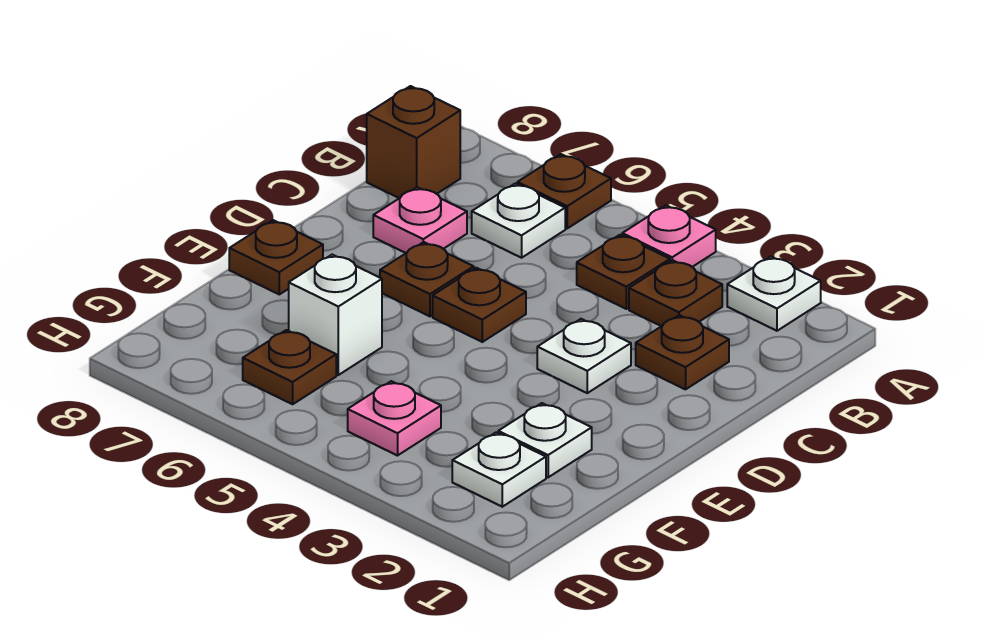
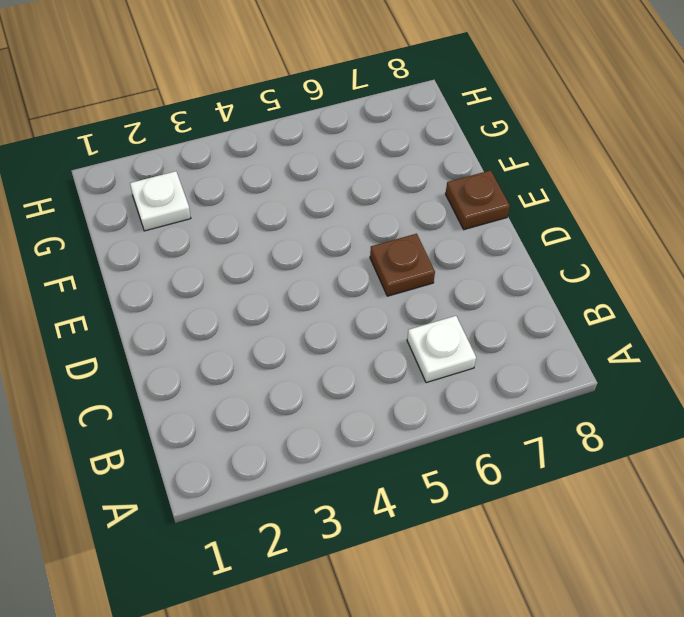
none -> white plate A2 level 1
none -> pink plate A4 level 1
none -> brown plate A6 level 1

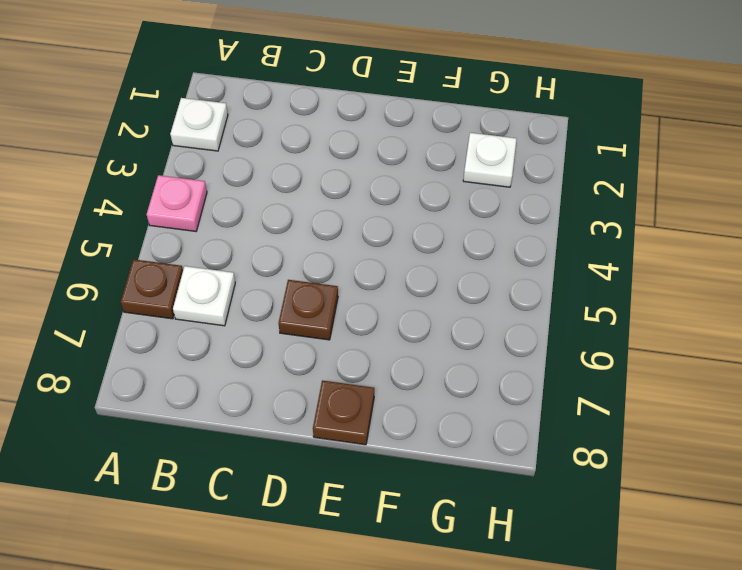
none -> brown plate B3 level 1
none -> brown plate B4 level 1
none -> brown brick B8 level 1

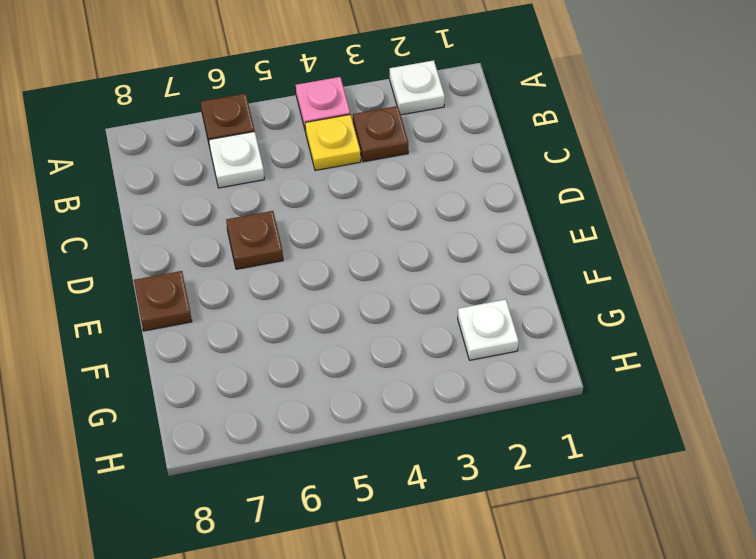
yellow plate B4 level 1 -> brown plate B4 level 1
none -> brown brick B8 level 1
none -> brown plate C2 level 1
none -> pink plate C7 level 1

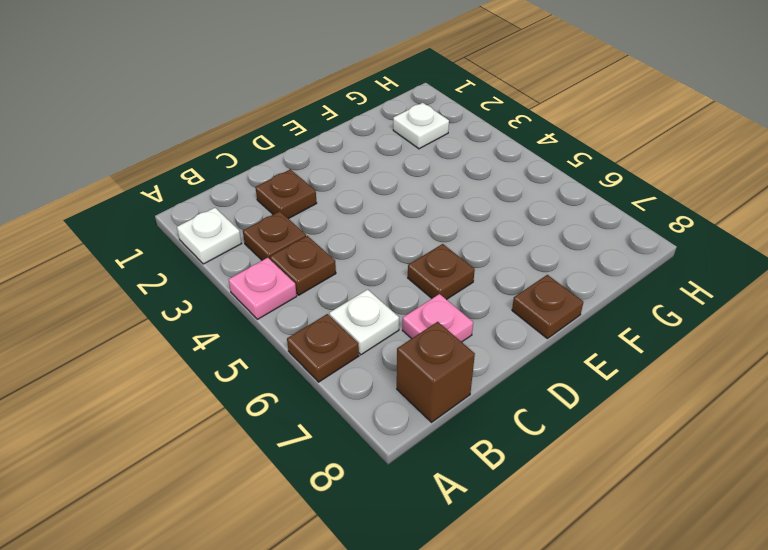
none -> white plate D3 level 1
none -> brown plate D5 level 1
none -> white plate F2 level 1

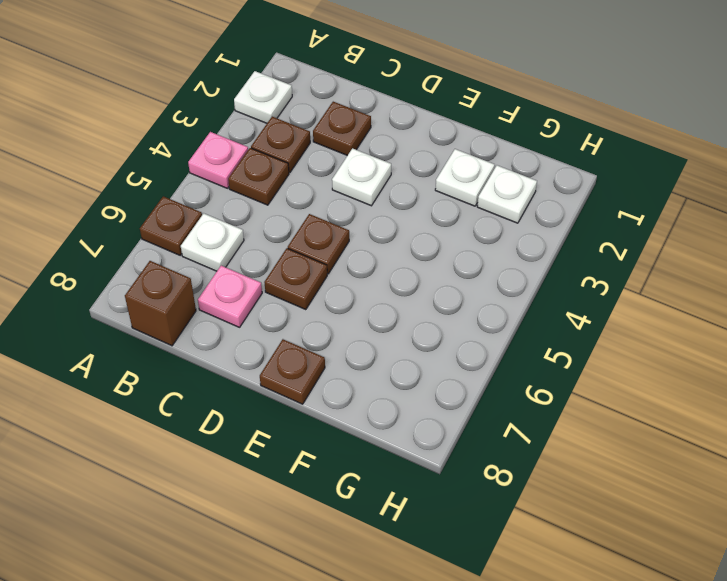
none -> white brick F6 level 1
none -> pink plate G4 level 1
none -> brown plate G6 level 1

